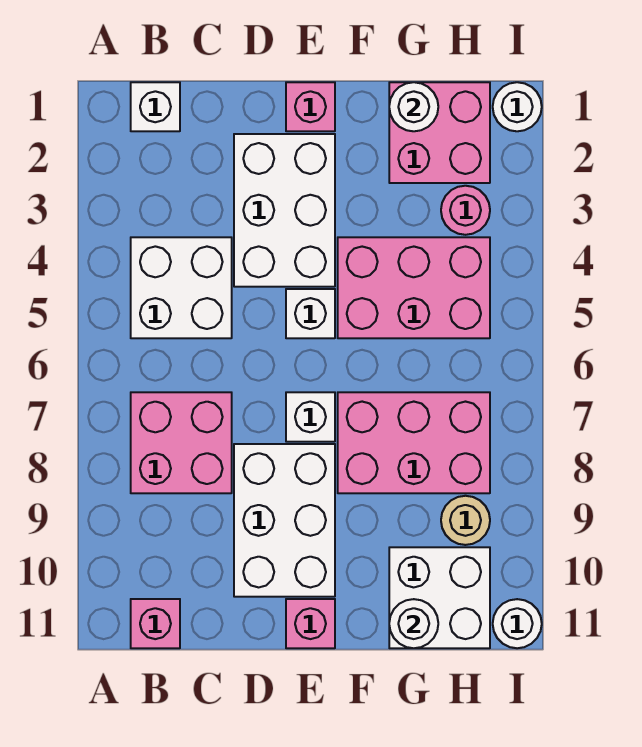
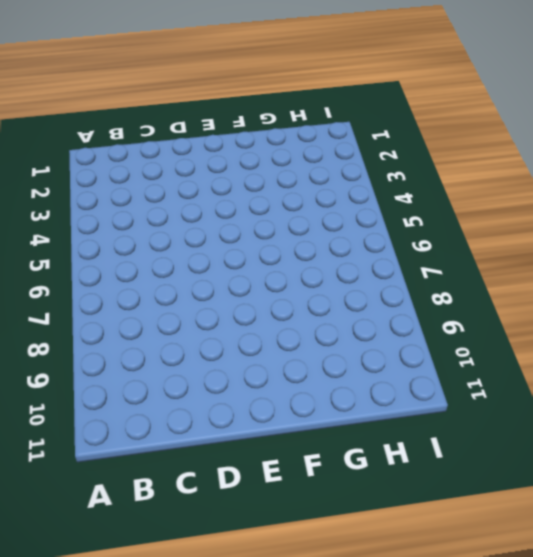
none -> white brick B1 level 1
none -> white brick B4:C5 level 1
none -> pink brick B7:C8 level 1

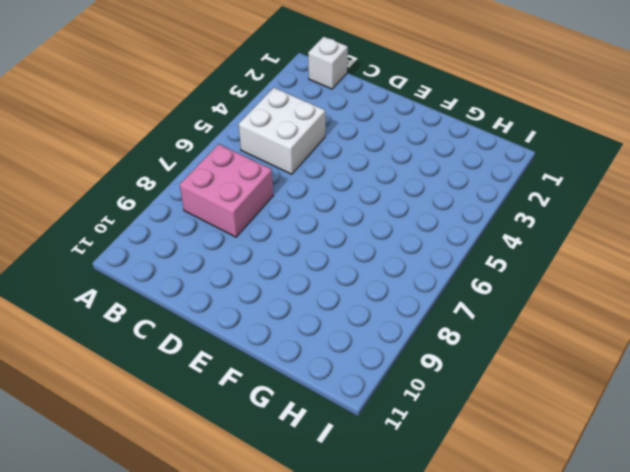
none -> pink brick B11 level 1
none -> white brick D2:E4 level 1
none -> white brick D8:E10 level 1

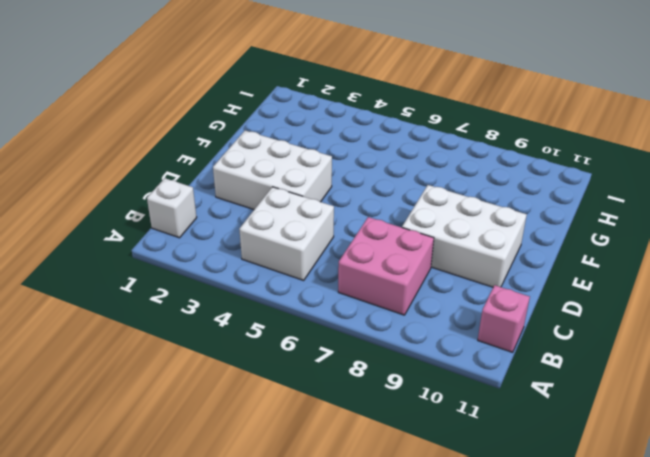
none -> pink brick E1 level 1
none -> white brick E5 level 1
none -> white brick E7 level 1

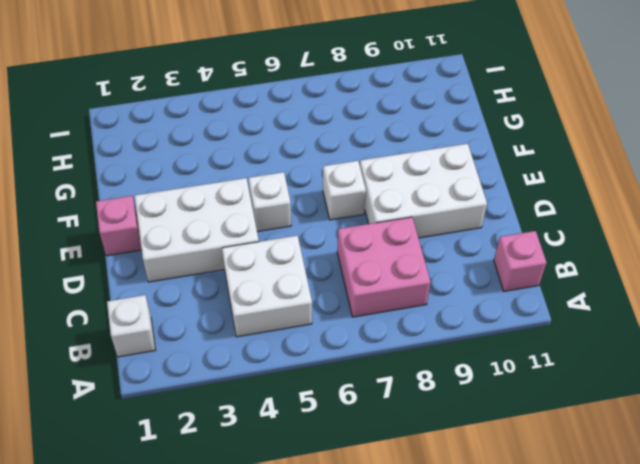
none -> pink brick E11 level 1
none -> pink brick F4:H5 level 1
none -> pink brick F7:H8 level 1

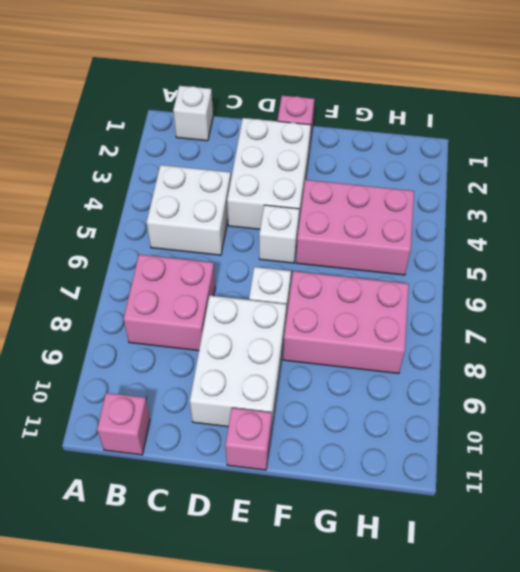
none -> pink brick G1:H2 level 1
none -> white brick G10:H11 level 1
none -> pink round brick H3 level 1

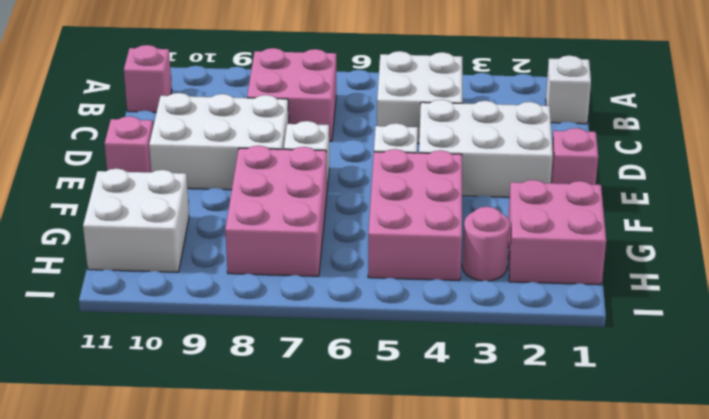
none -> tan round brick H9 level 1
none -> white round brick I1 level 1
none -> white round brick I11 level 1

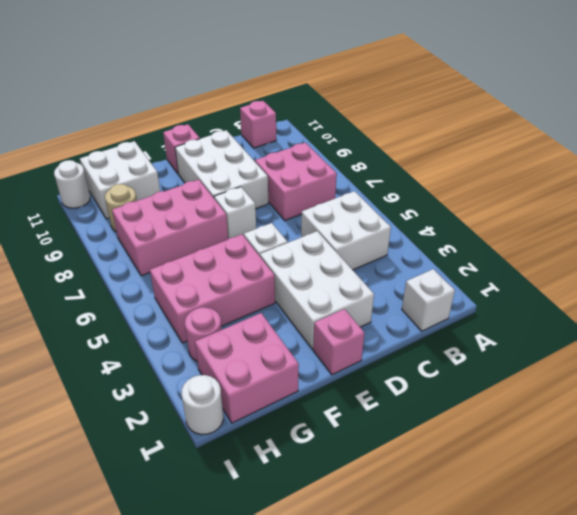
none -> white round brick G1 level 2
none -> white round brick G11 level 2

